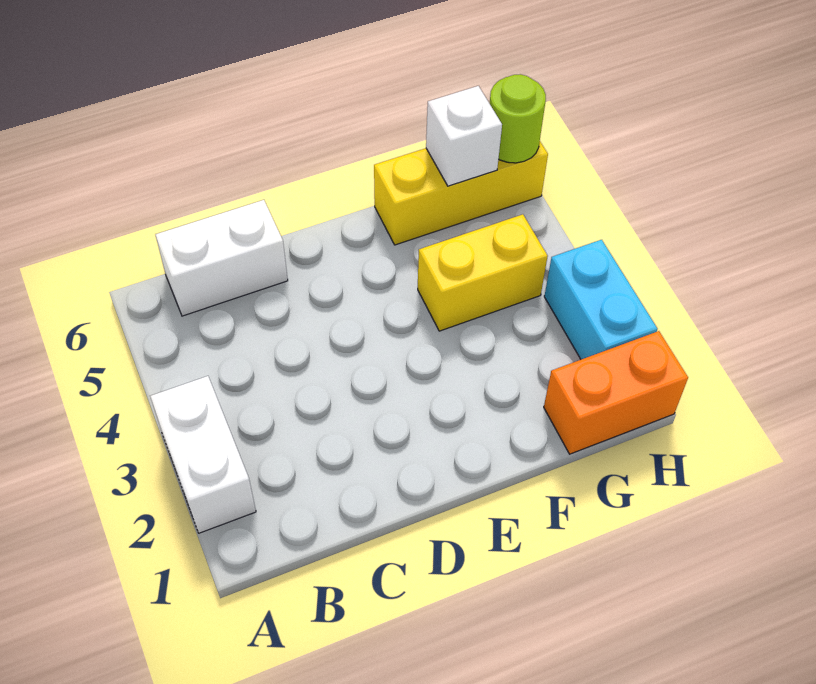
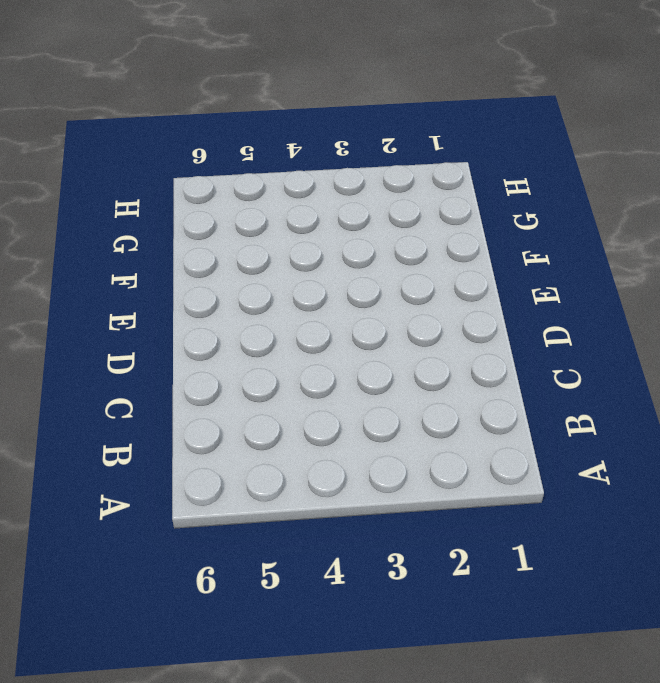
none -> white brick A2:A3 level 1
none -> white brick B6:C6 level 1

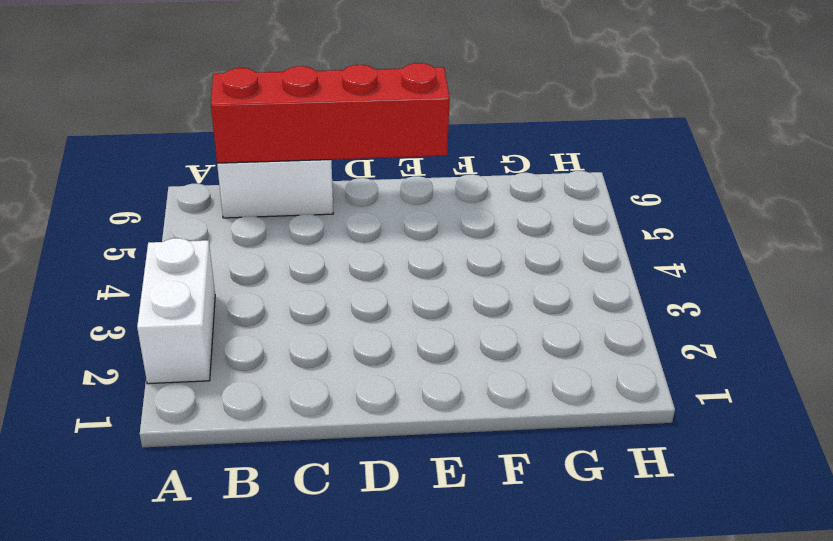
red brick B6:E6 level 2 -> none
none -> yellow brick F4:G4 level 1
none -> yellow brick F6:H6 level 1

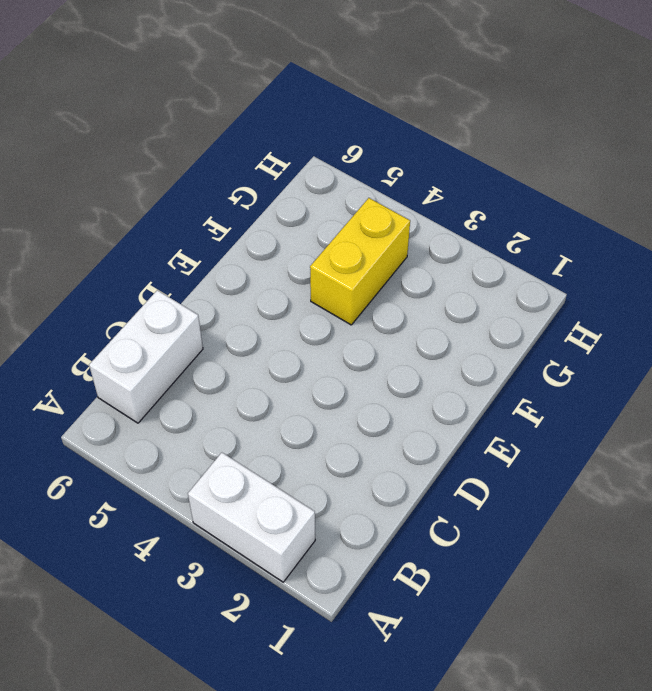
none -> yellow brick F6:H6 level 1
none -> orange brick G1:H1 level 1

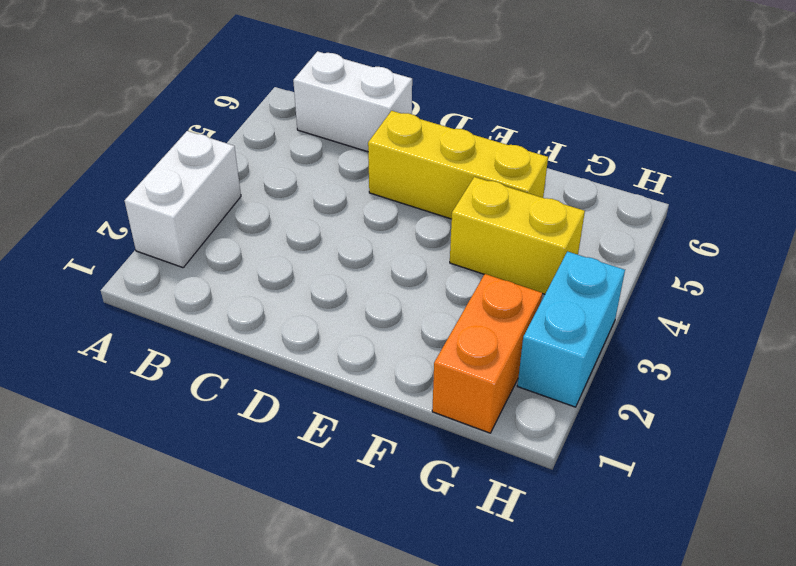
yellow brick D5:F5 level 1 -> yellow brick F6:H6 level 1
orange brick G1:G2 level 1 -> orange brick G1:H1 level 1
none -> white brick G6 level 2
none -> lime round brick H6 level 2

